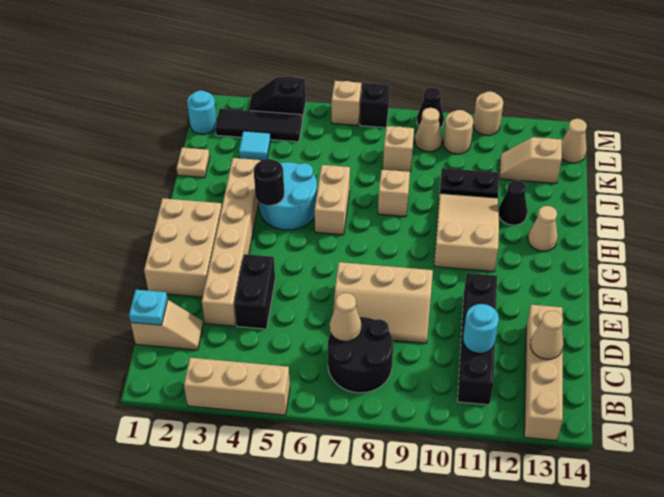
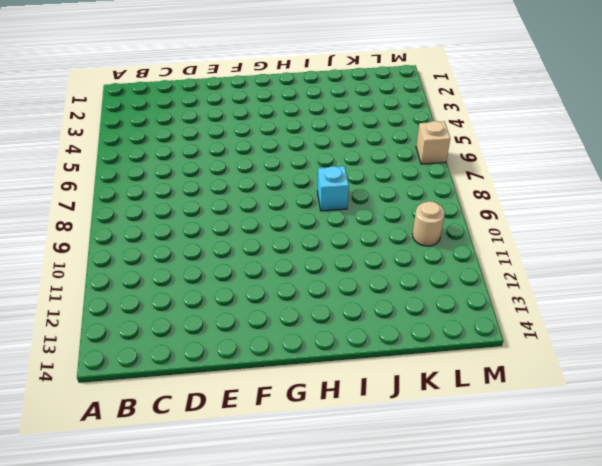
cyan brick I8 level 1 -> tan brick I8 level 1
none -> tan brick A3:A5 level 1
none -> tan brick A13:D13 level 1
none -> black round brick B7:C8 level 1
none -> black brick B11:E11 level 1

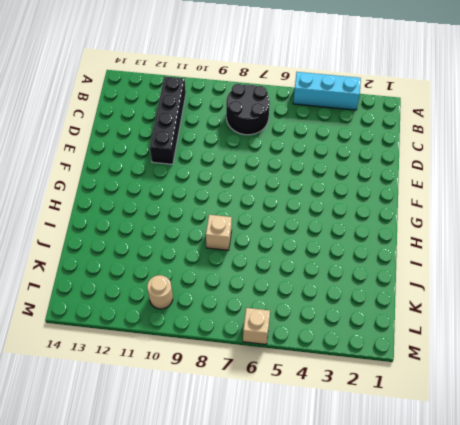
cyan brick A3:A5 level 1 -> tan brick A3:A5 level 1
none -> tan brick A13:D13 level 1
none -> tan slope C1:C2 level 1 top 1
none -> tan brick D3:I3 level 1
none -> black brick D4:E4 level 1

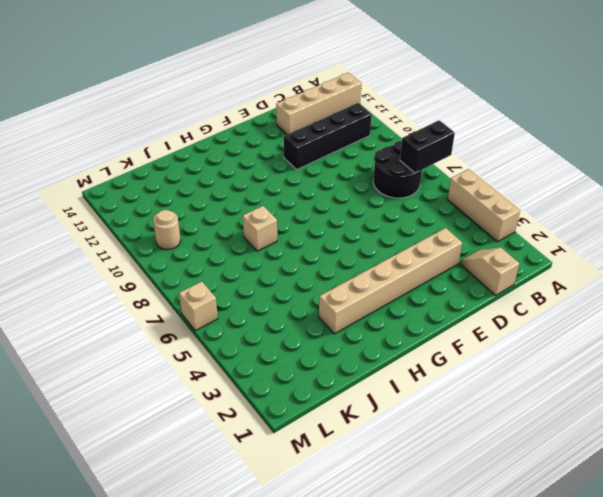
black brick A7:B7 level 2 -> black brick D4:E4 level 1
none -> tan slope D7:E9 level 1 top E
none -> tan brick E1:G2 level 1
none -> tan slope G10:I11 level 1 top G
none -> cyan round brick H4:I5 level 1

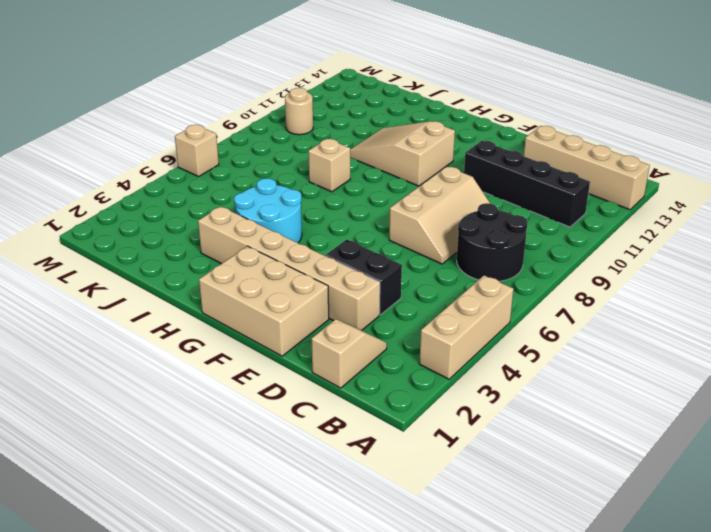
none -> tan brick H6:I6 level 1
none -> tan cone H13 level 1
none -> black cone I12 level 1
none -> tan plate J1 level 1

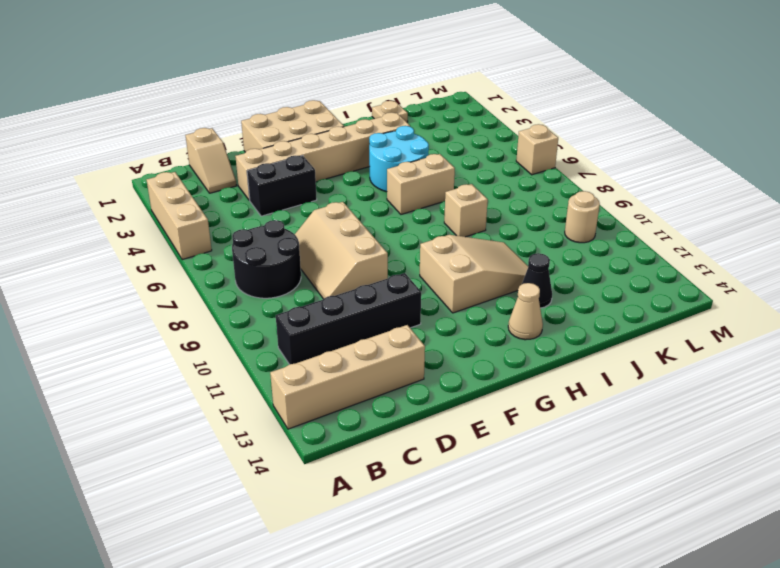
none -> black plate J10:J11 level 1
none -> cyan tile K3 level 1
none -> tan brick K8 level 1
none -> tan slope K12:K13 level 1 top 13

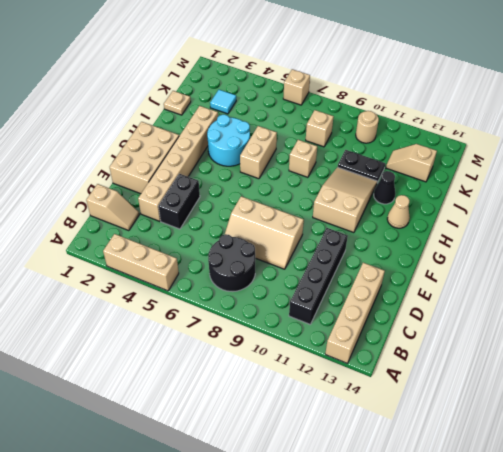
none -> cyan round brick L1 level 1
none -> black tile L2:L4 level 1
none -> tan cone L9 level 1
none -> tan cone L14 level 1

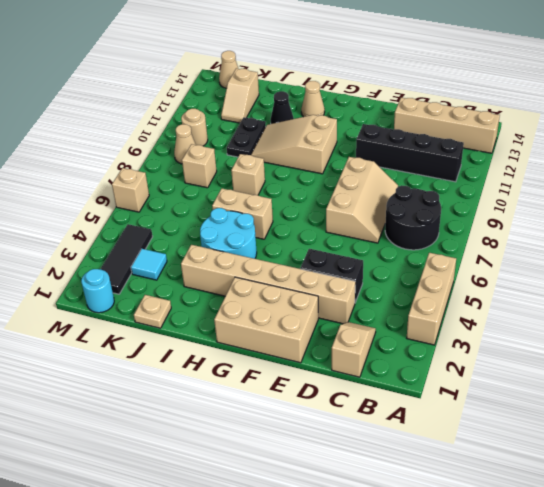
none -> black slope M3:M4 level 1 top 4
none -> black brick M7 level 1
none -> black cone M9 level 1
none -> tan round brick M11 level 1

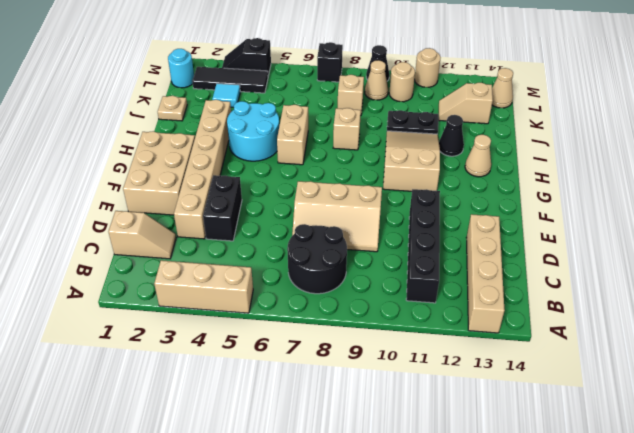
none -> tan brick M6 level 1
none -> cyan plate C1 level 2
none -> tan cone C7 level 2
none -> cyan round brick C11 level 2

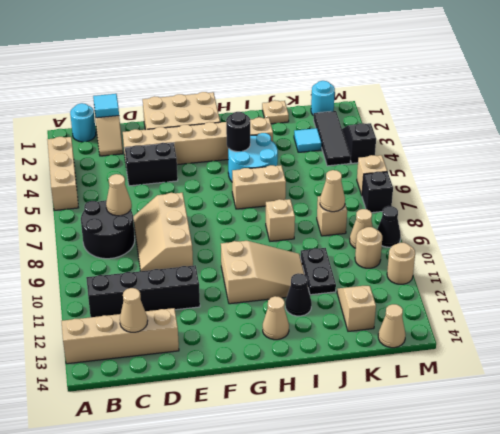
cyan round brick B1 level 1 -> cyan round brick C11 level 2
cyan tile C1 level 2 -> cyan plate C1 level 2
tan cone K8 level 2 -> none

